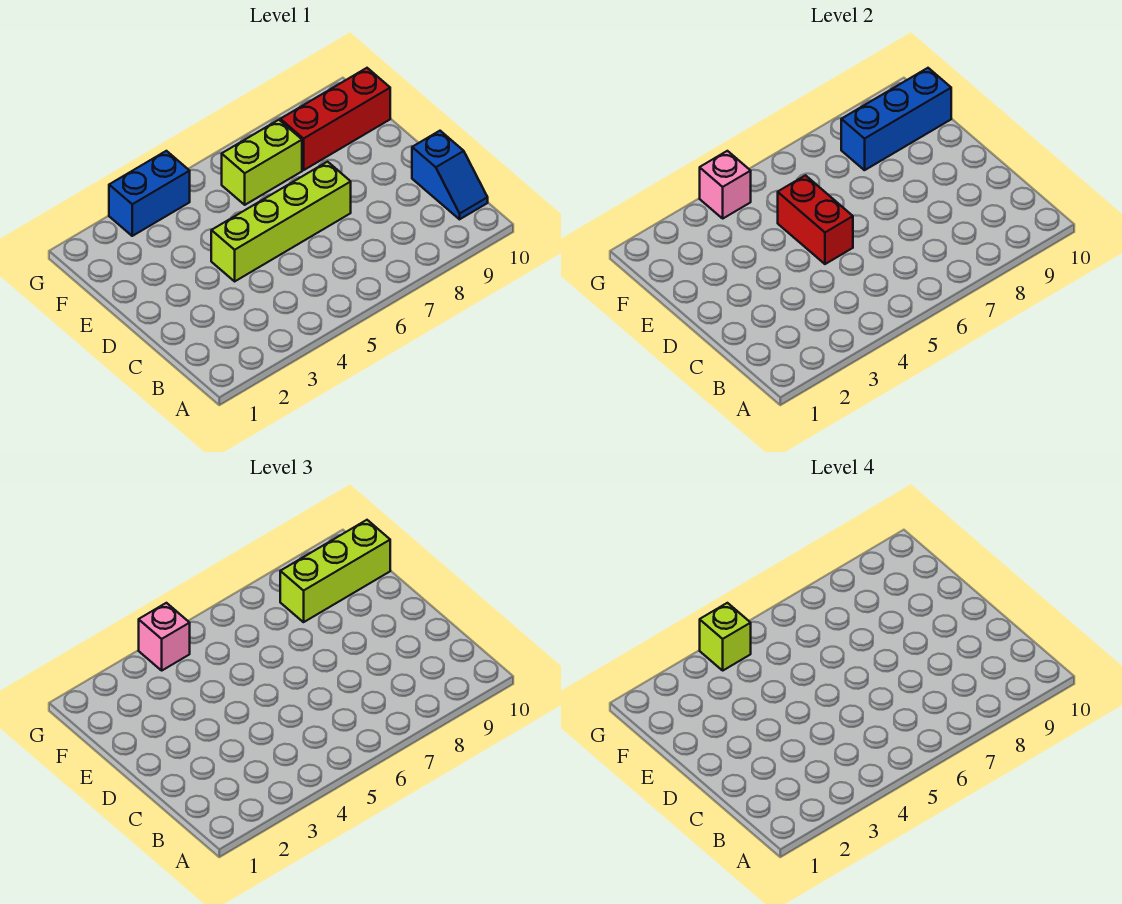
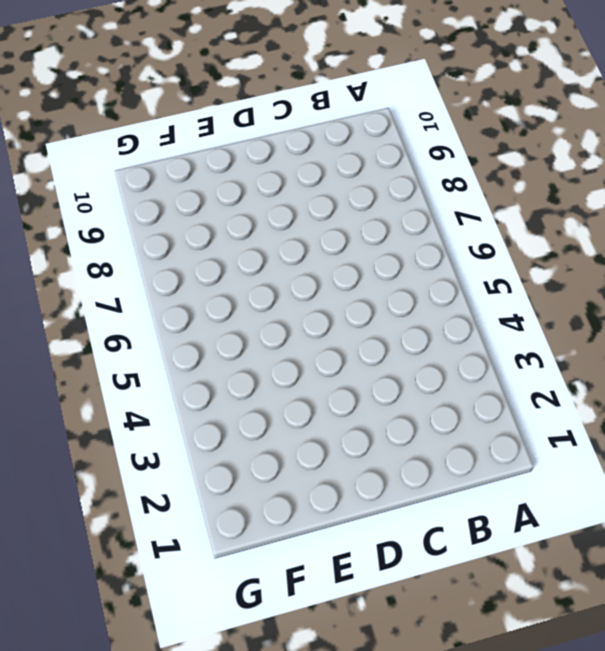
none -> blue slope B10:C10 level 1 top C
none -> lime brick D4:D7 level 1

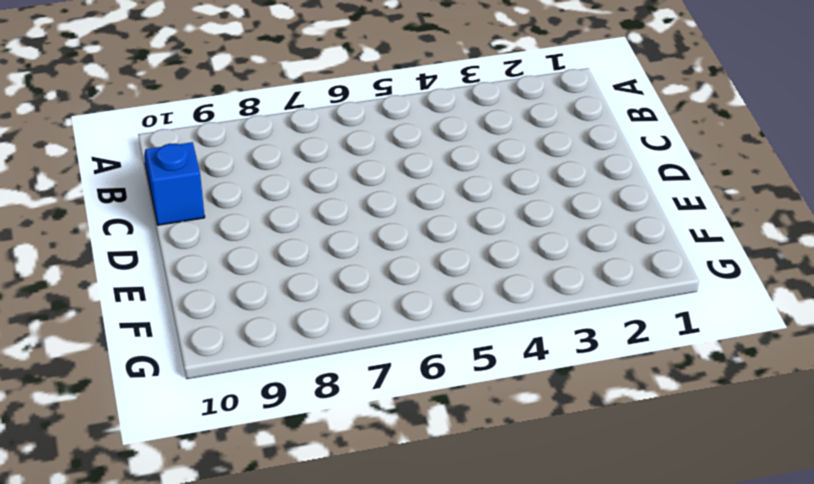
none -> lime brick D4:D7 level 1
none -> lime brick F6:F7 level 1

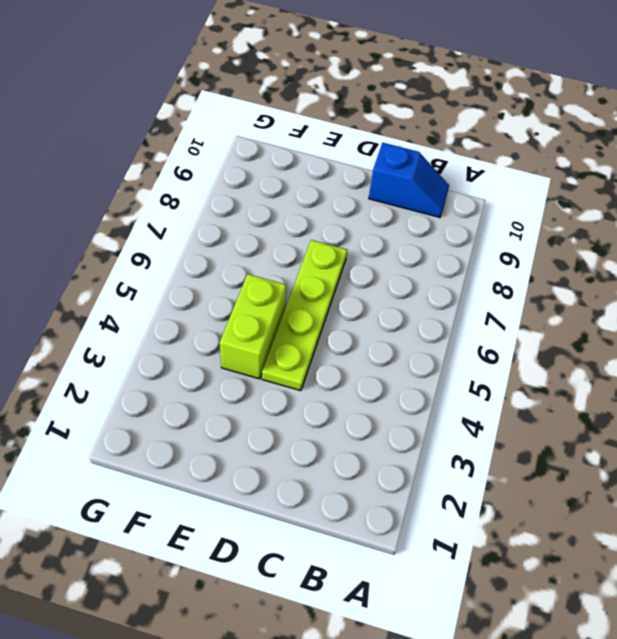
lime plate D4:D7 level 1 -> lime brick D4:D7 level 1
lime brick E4:E5 level 1 -> lime brick F6:F7 level 1
none -> red brick F8:F10 level 1
none -> blue brick G3:G4 level 1

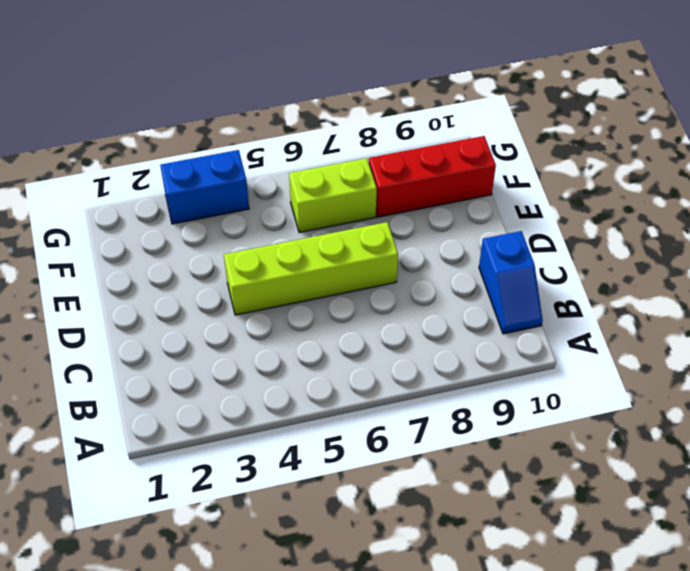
none -> red brick D5:E5 level 2
none -> blue brick F8:F10 level 2

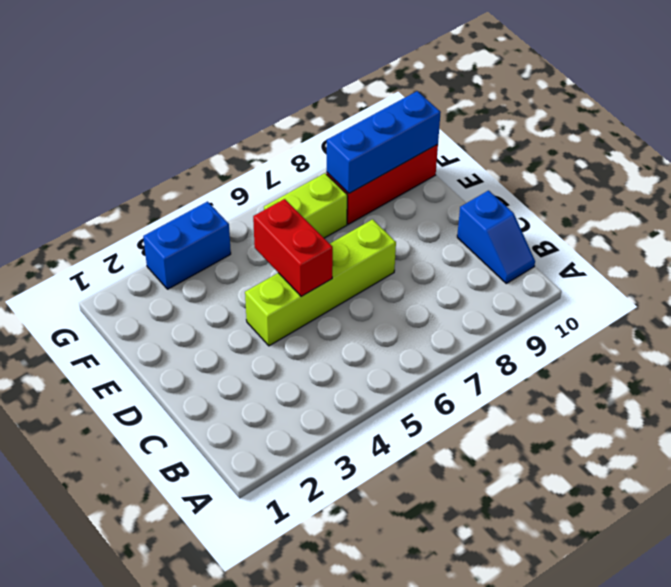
none -> pink brick G4 level 2
none -> lime brick F8:F10 level 3

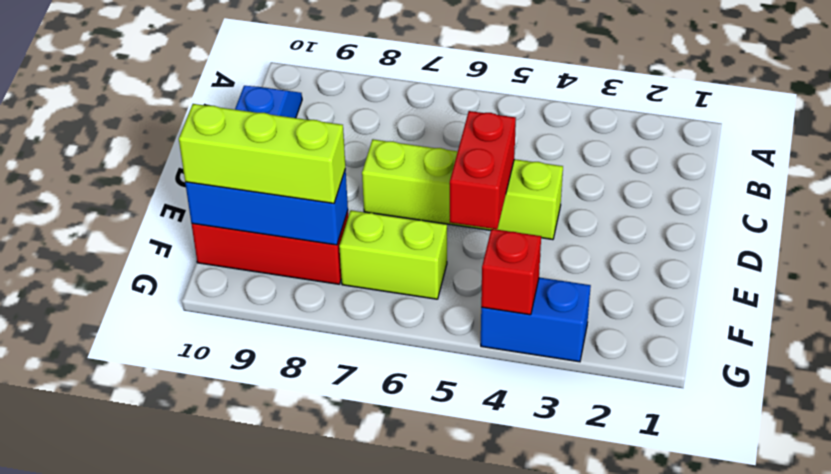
red brick G4 level 2 -> pink brick G4 level 2
none -> pink brick G4 level 3
none -> lime brick G4 level 4

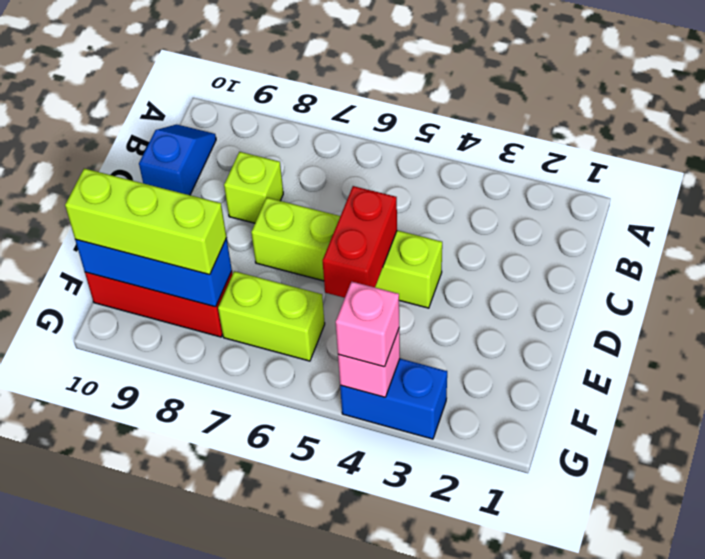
lime brick C8 level 1 -> lime brick G4 level 4

